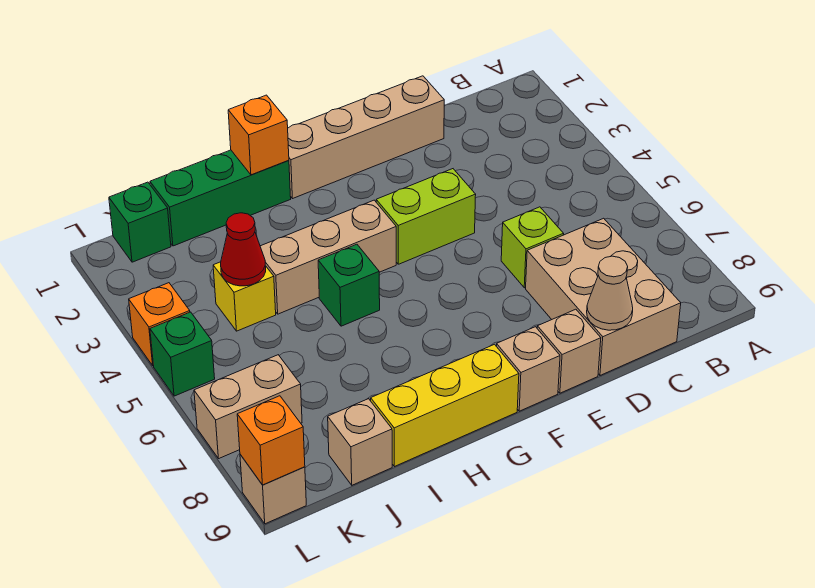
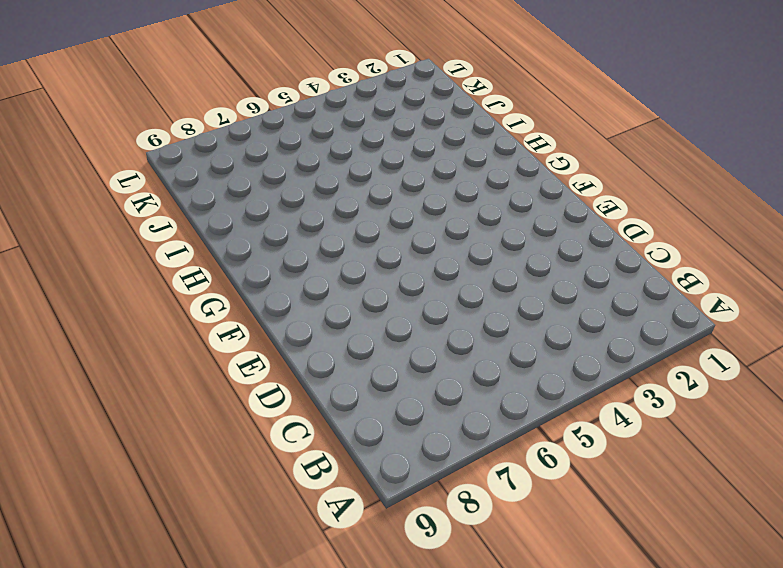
none -> tan brick C7:D9 level 1
none -> tan brick D1:G1 level 1
none -> lime brick D6 level 1

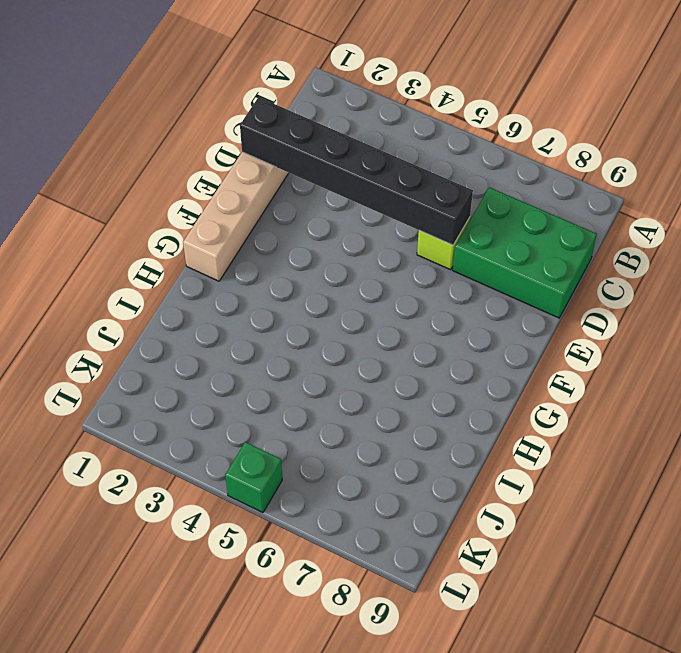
green brick C7:D9 level 1 -> tan brick C7:D9 level 1
black brick D1:D6 level 2 -> none
none -> lime brick E4:F4 level 1
none -> tan brick E9 level 1
none -> tan brick F9 level 1

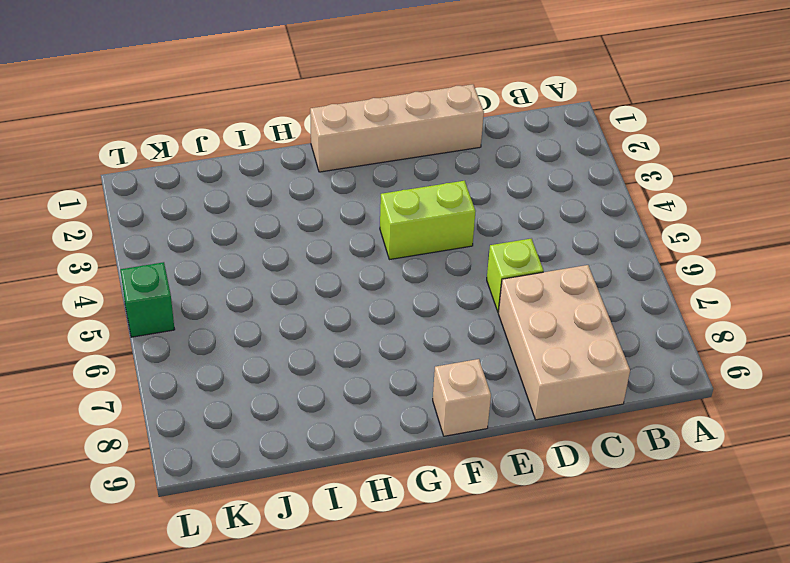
none -> tan brick E9 level 1
none -> tan brick G4:I4 level 1
none -> yellow brick G9:I9 level 1

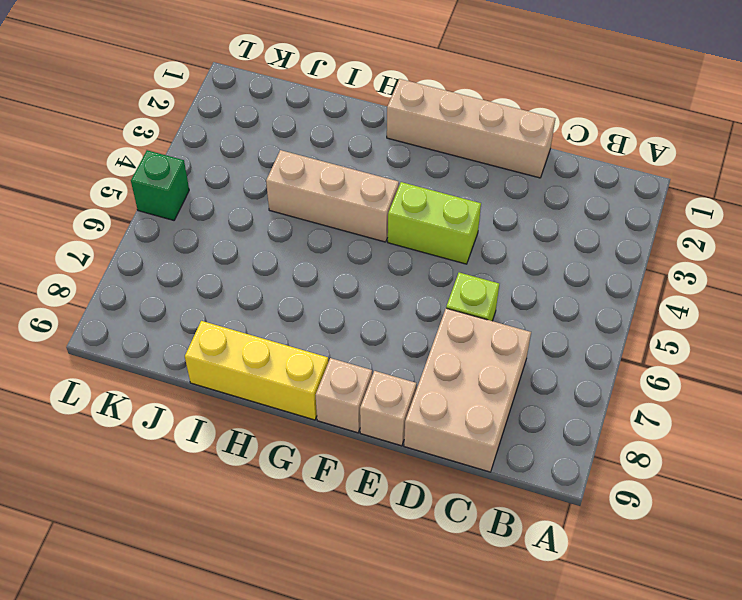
none -> green brick H1:J1 level 1
none -> green brick H5 level 1
none -> yellow brick J4 level 1

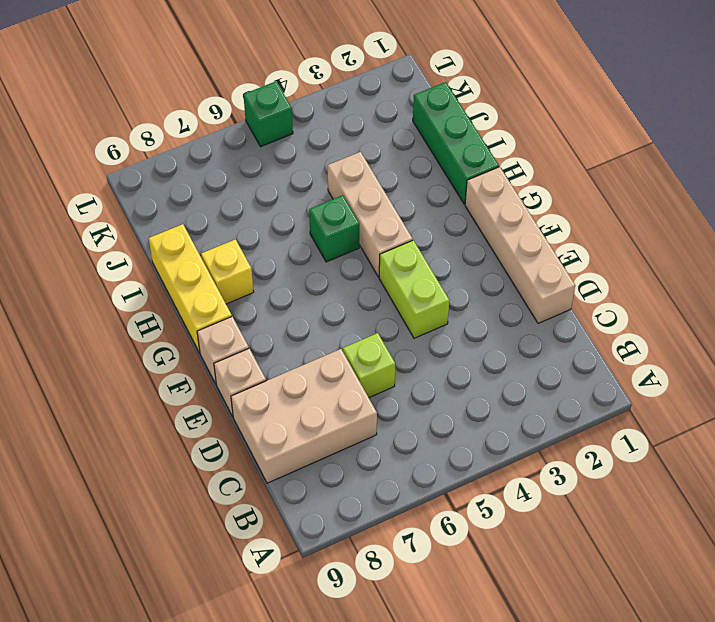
yellow brick H8 level 1 -> yellow brick J4 level 1
none -> tan brick J9 level 1
none -> green brick K1 level 1
none -> tan brick K7:L7 level 1

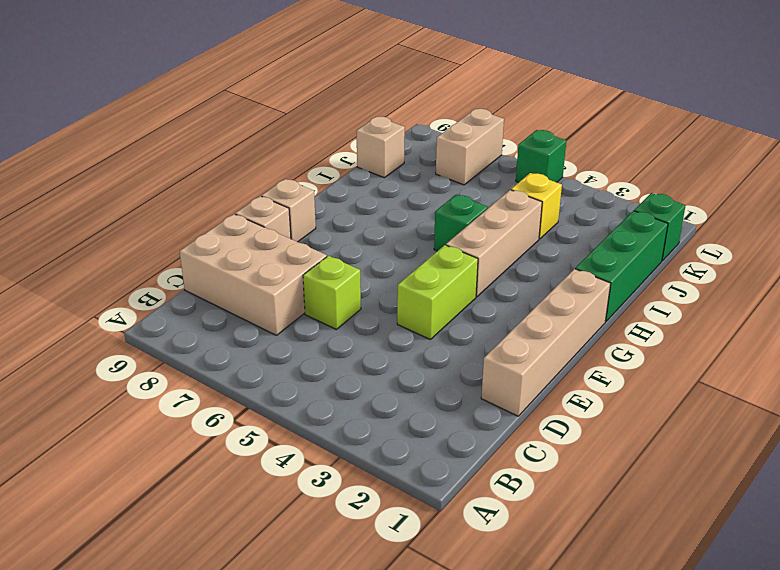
none -> yellow brick G9:I9 level 1
none -> orange brick L4 level 1
none -> tan brick L9 level 1

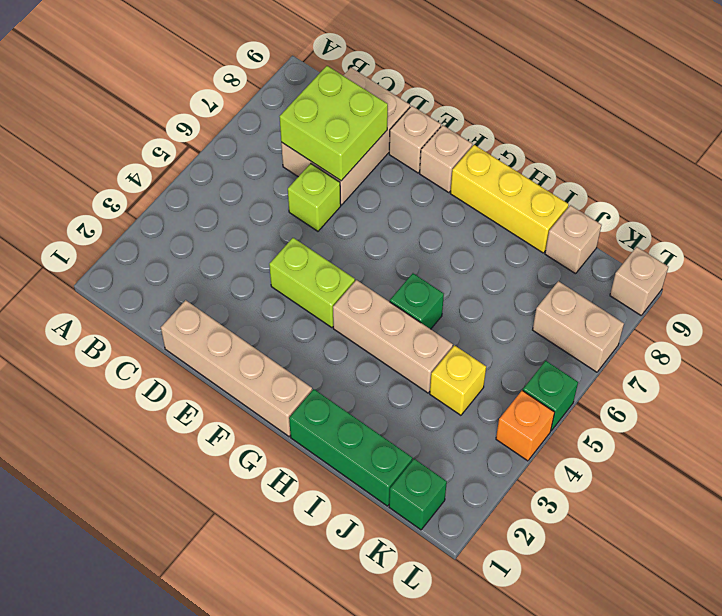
lime brick C7:D8 level 2 -> none
none -> tan cone D9 level 2
none -> orange brick H1 level 2
none -> red cone J4 level 2

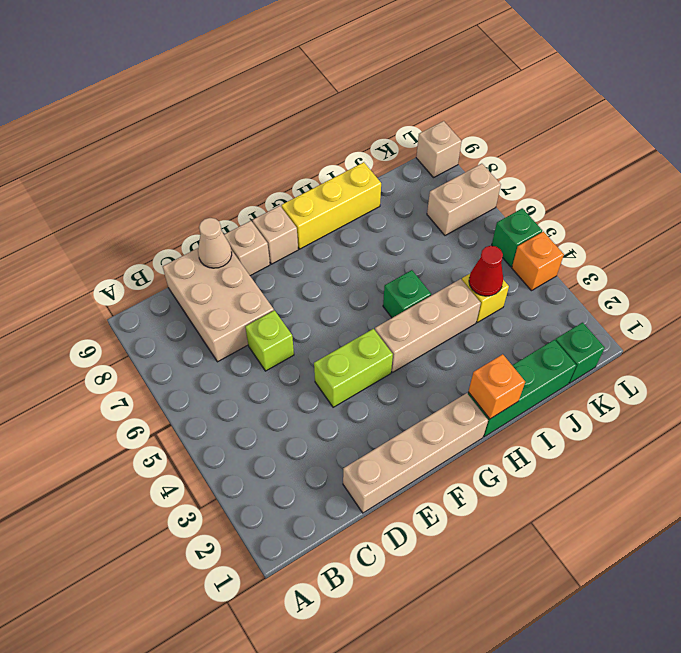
none -> tan brick J9 level 1
none -> orange brick L9 level 2

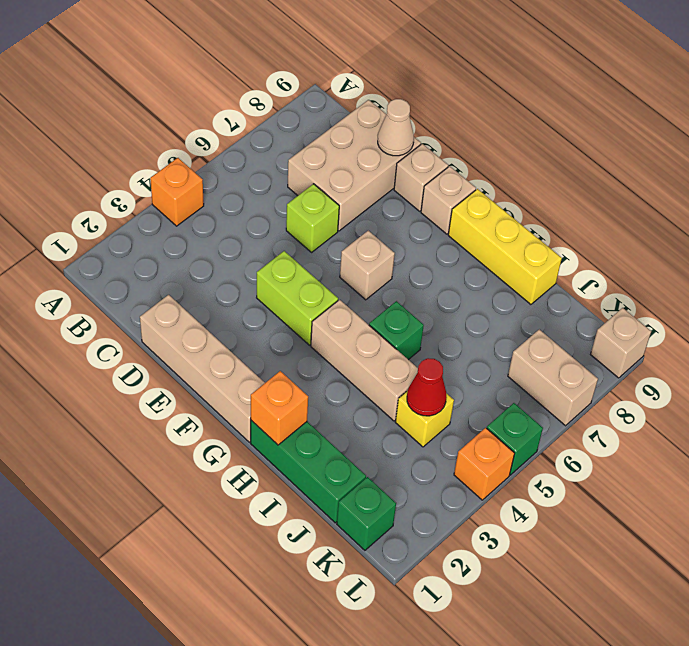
orange brick A4 level 1 -> orange brick L9 level 2
tan brick F6 level 1 -> tan brick J9 level 1

